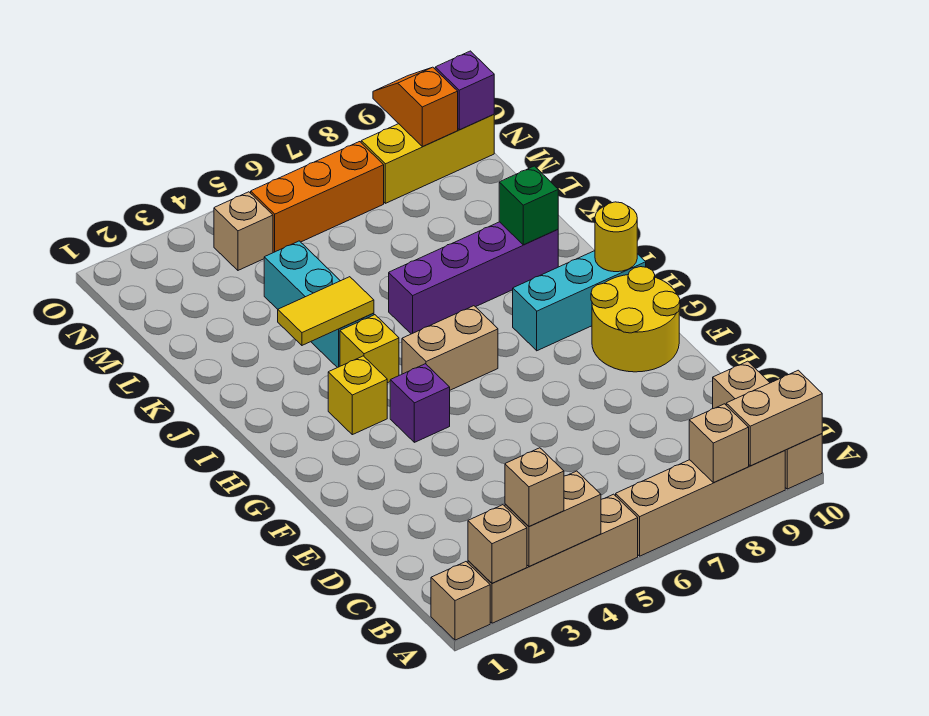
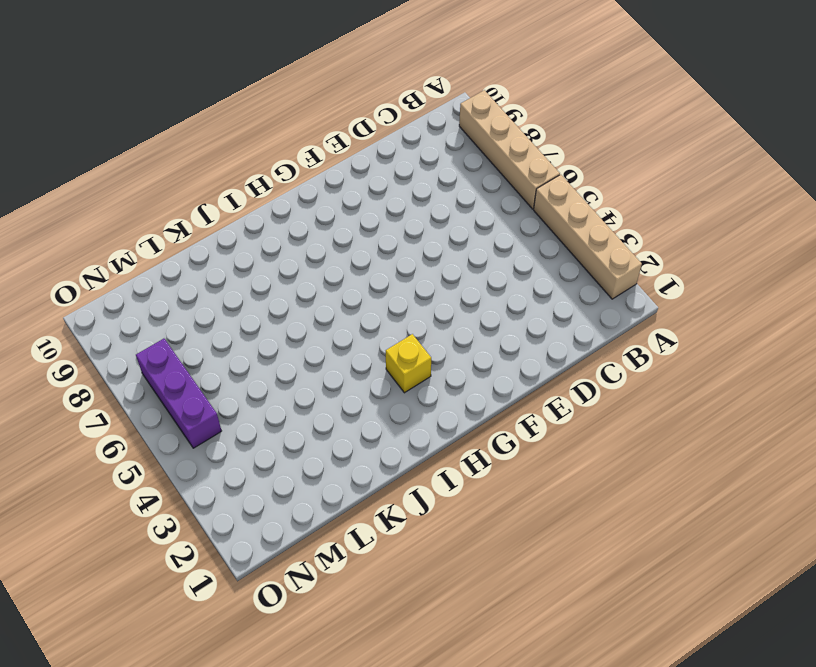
purple brick N5:N7 level 1 -> orange brick N5:N7 level 1
none -> tan brick A1 level 1
none -> tan brick A10:C10 level 1
none -> yellow round brick F9:G10 level 1

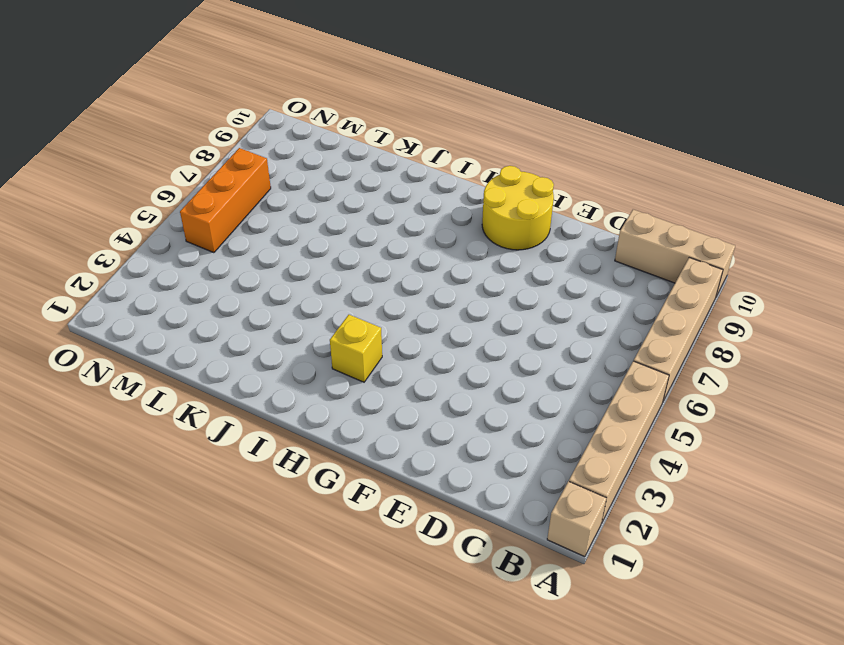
none -> purple brick G4 level 1
none -> tan brick H5:H6 level 1
none -> cyan brick H8:H10 level 1

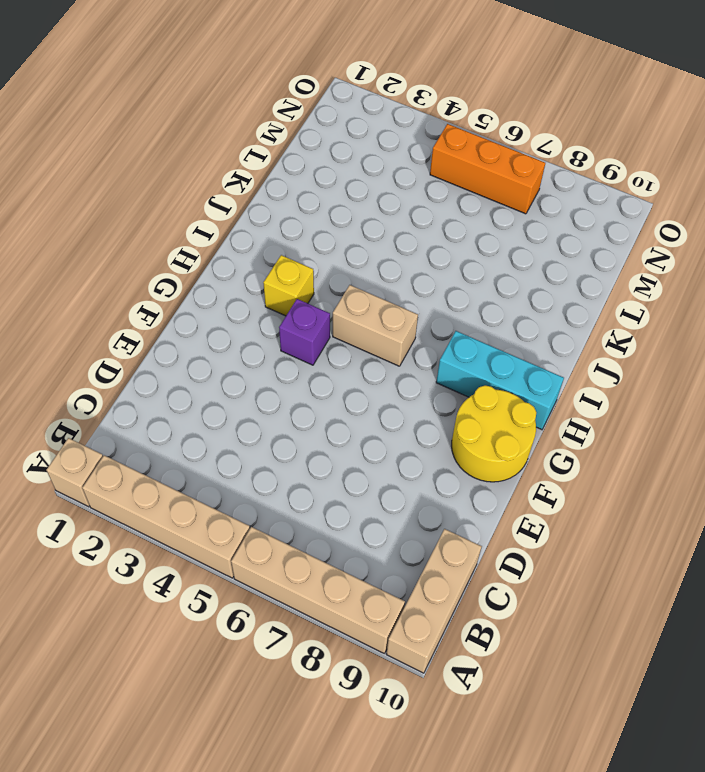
none -> yellow brick I4 level 1
none -> cyan brick J4:L4 level 1
none -> purple brick J6:J9 level 1

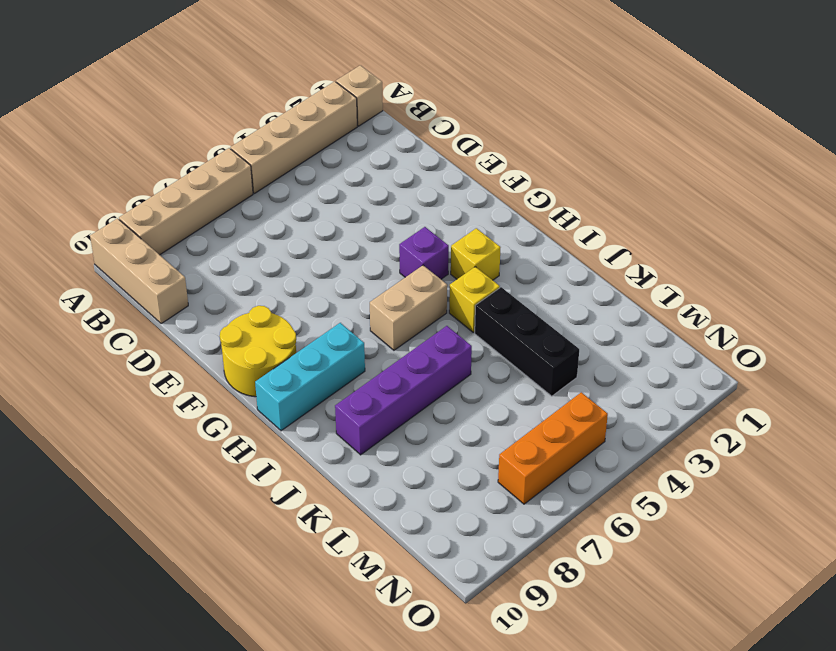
black brick J4:L4 level 1 -> cyan brick J4:L4 level 1
none -> tan brick N4 level 1
none -> yellow brick N8:N10 level 1
none -> tan brick A2 level 2

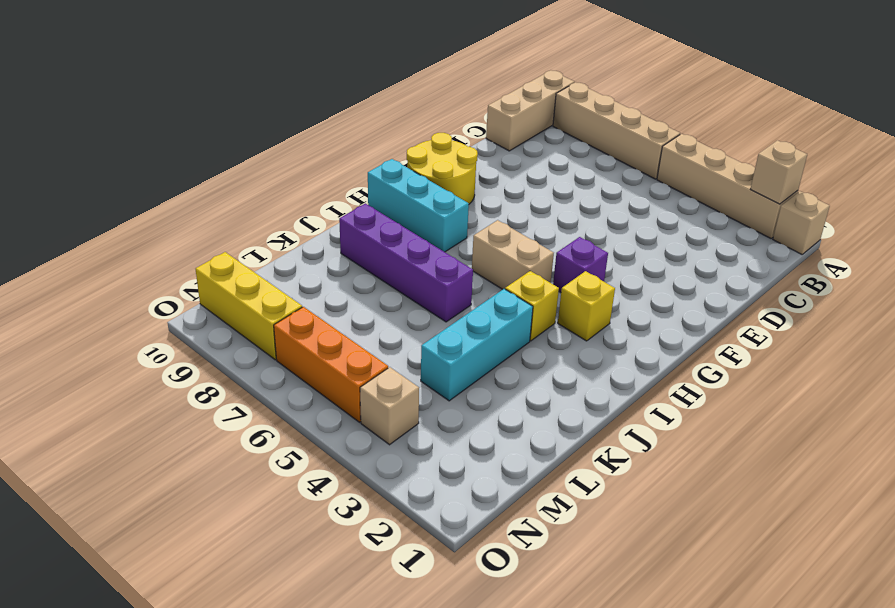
none -> tan brick A3:A4 level 2
none -> tan brick A8 level 2
none -> tan brick A9:A10 level 2

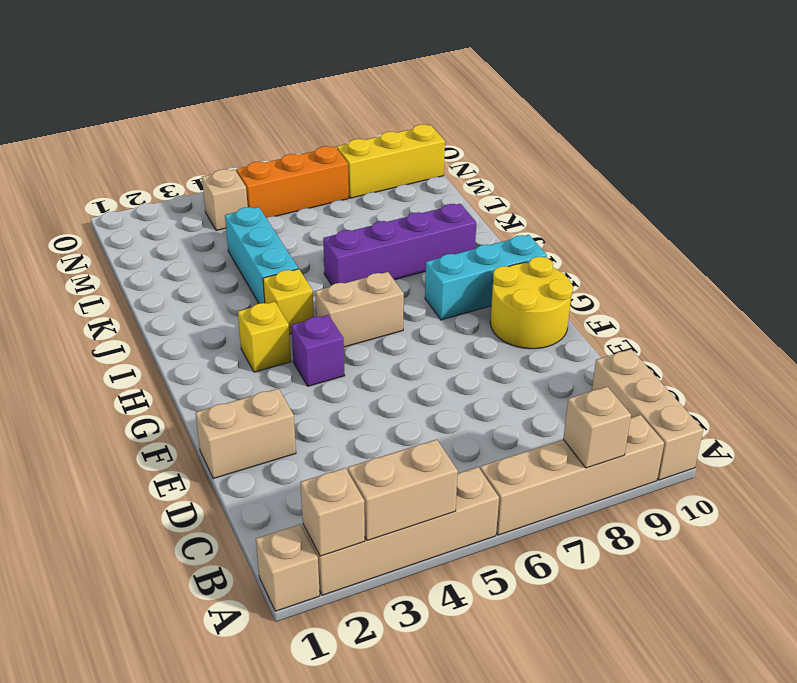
tan brick E1:E2 level 1 -> tan brick A9:A10 level 2
none -> yellow round brick H10 level 2
none -> yellow tile J3:J4 level 2
none -> green brick J9 level 2

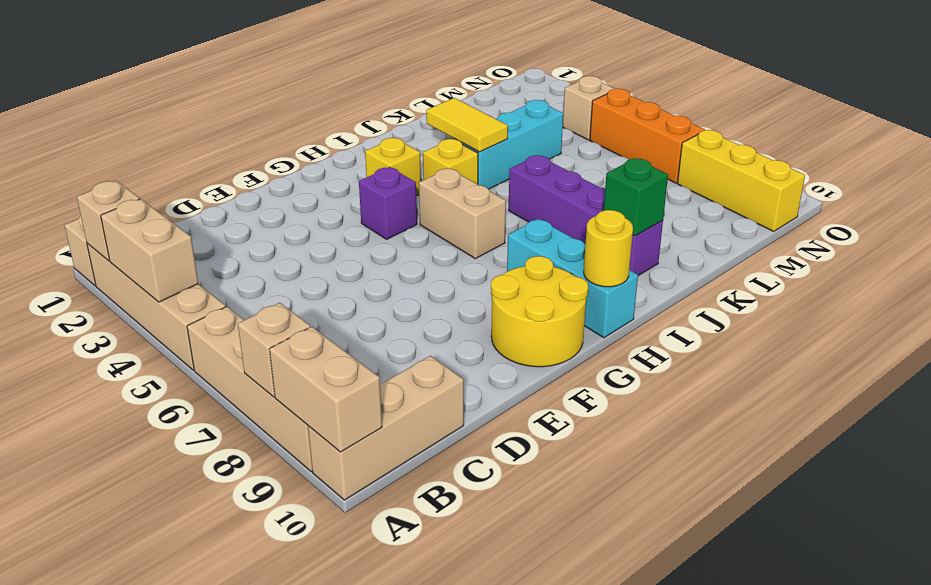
none -> orange slope N9:O9 level 2 top N
none -> purple brick N10 level 2
none -> tan brick A3 level 3

